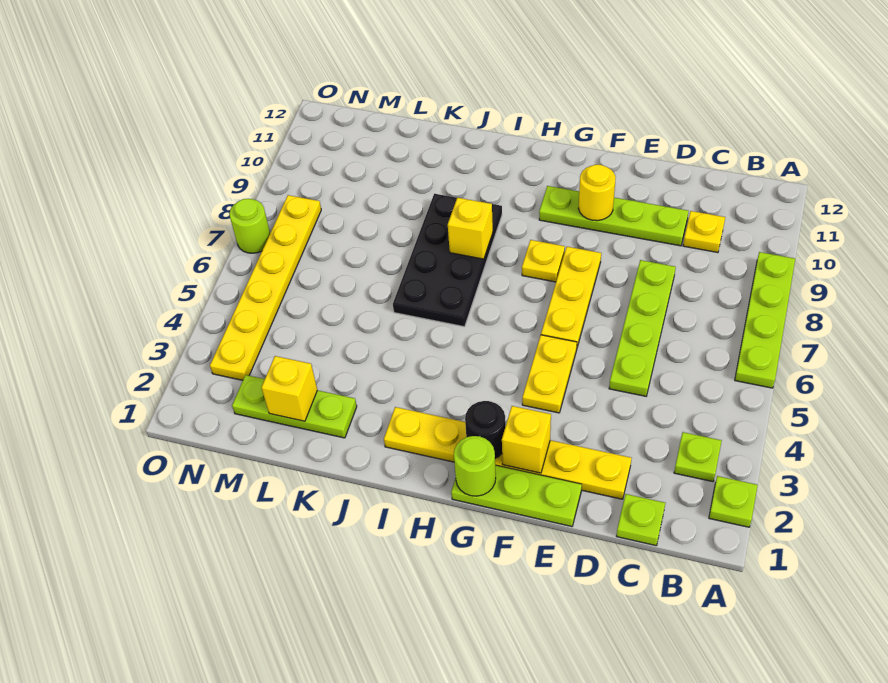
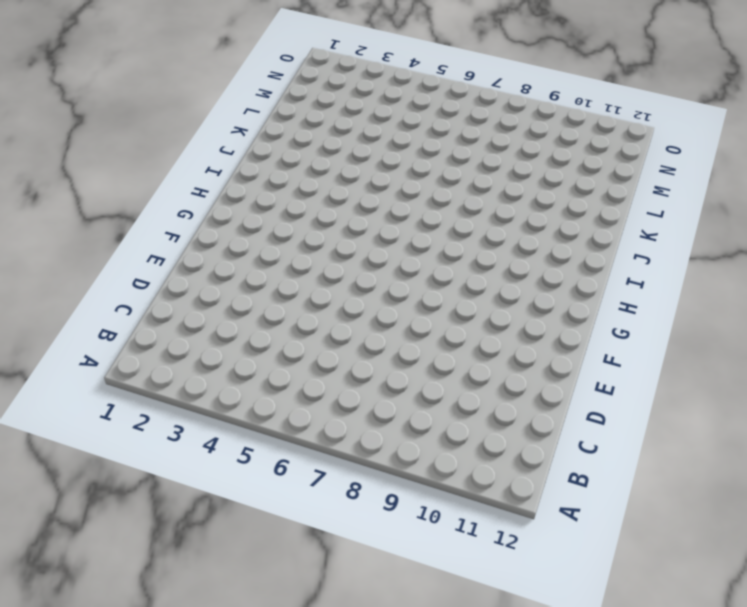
none -> lime plate A2 level 1
none -> lime plate A6:A9 level 1
none -> lime plate B3 level 1

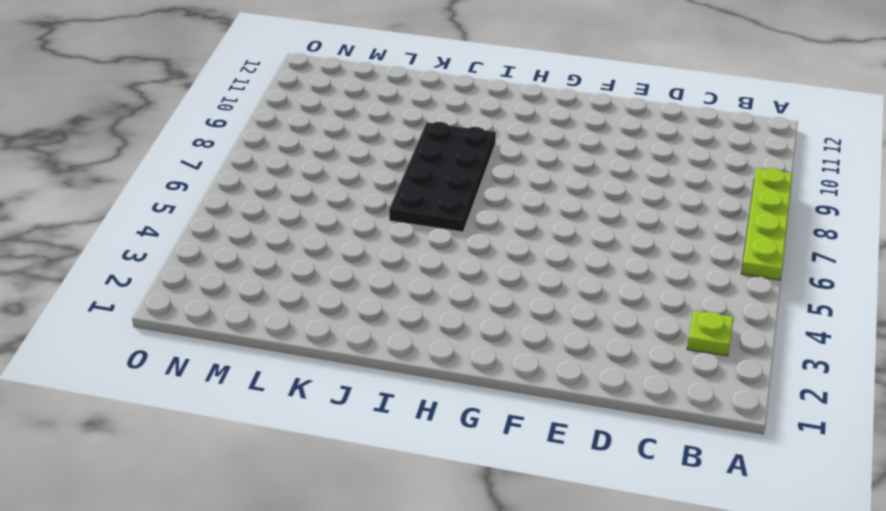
none -> lime plate A2 level 1
none -> lime plate C1 level 1
none -> yellow plate C10 level 1

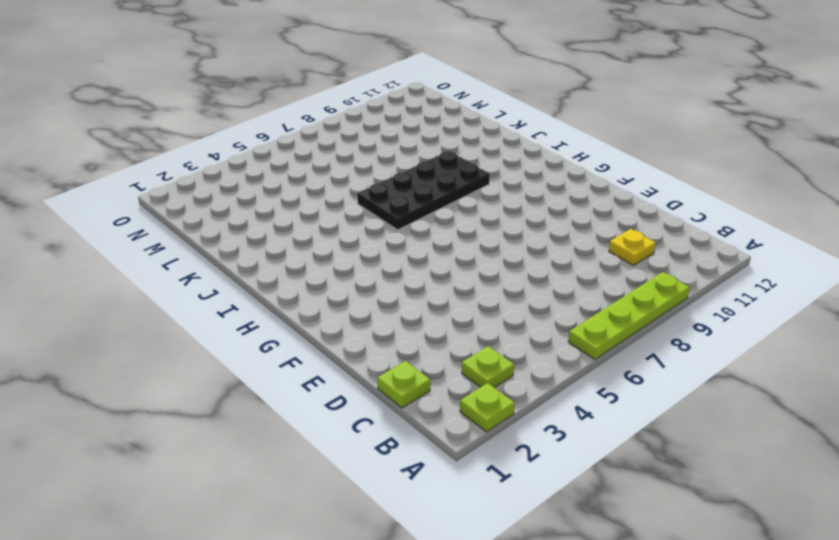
none -> yellow plate D2:I2 level 1
none -> lime plate D5:D8 level 1
none -> lime plate D10:G10 level 1

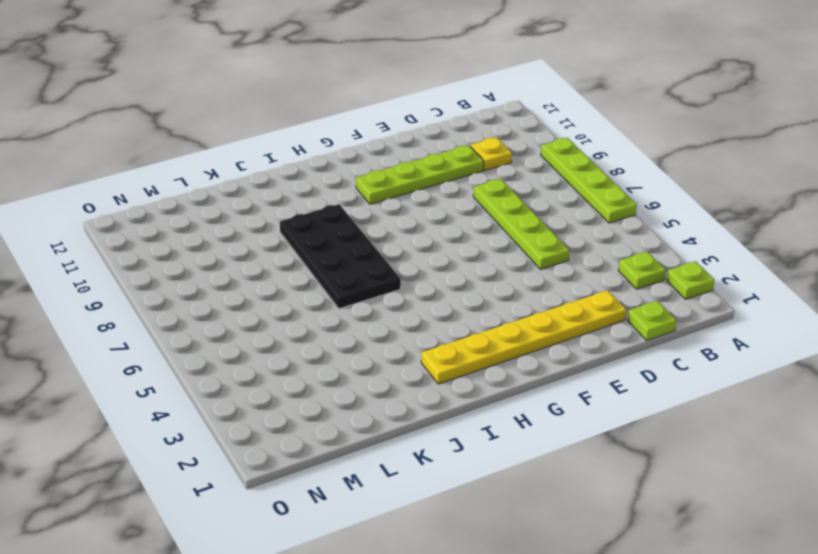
none -> lime plate E1:G1 level 1
none -> yellow plate F4:F5 level 1
none -> yellow plate F6:F8 level 1

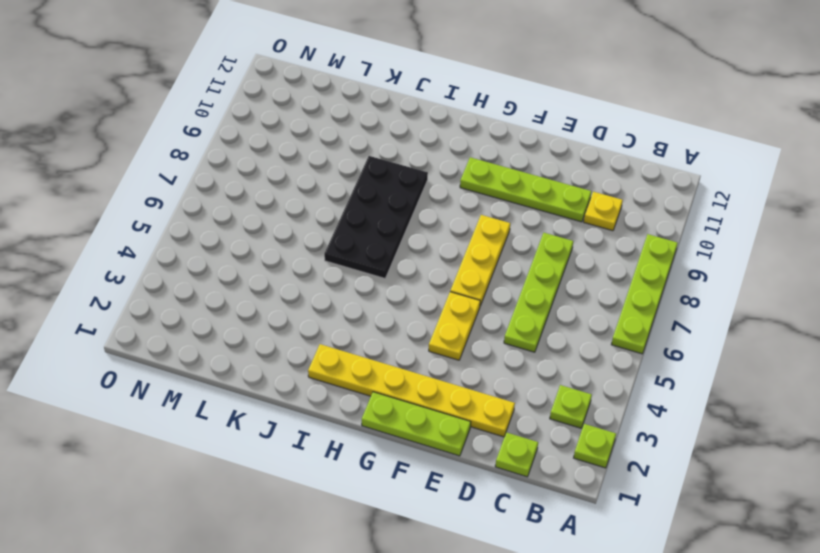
none -> yellow plate G8 level 1
none -> lime plate K2:M2 level 1
none -> yellow plate N3:N8 level 1

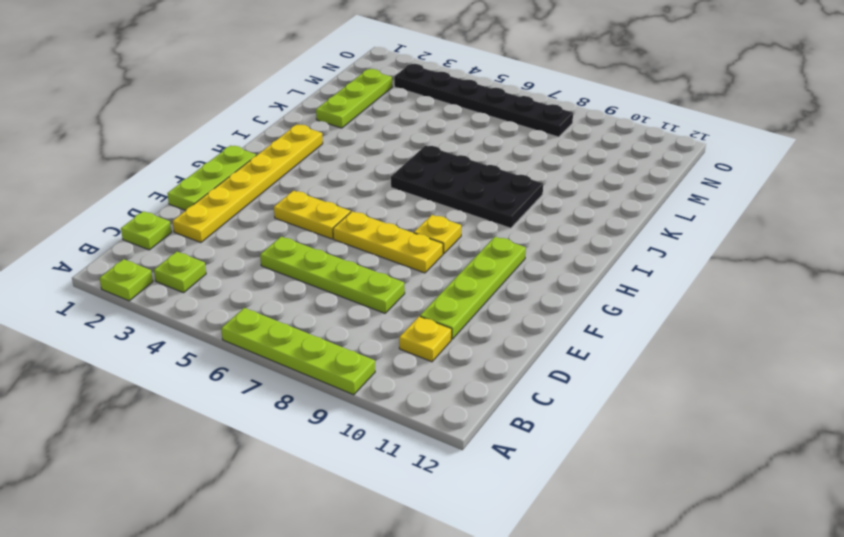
black plate N3:N8 level 1 -> yellow plate N3:N8 level 1
none -> lime round brick O7 level 1
none -> yellow brick F2 level 2
none -> yellow round brick F10 level 2

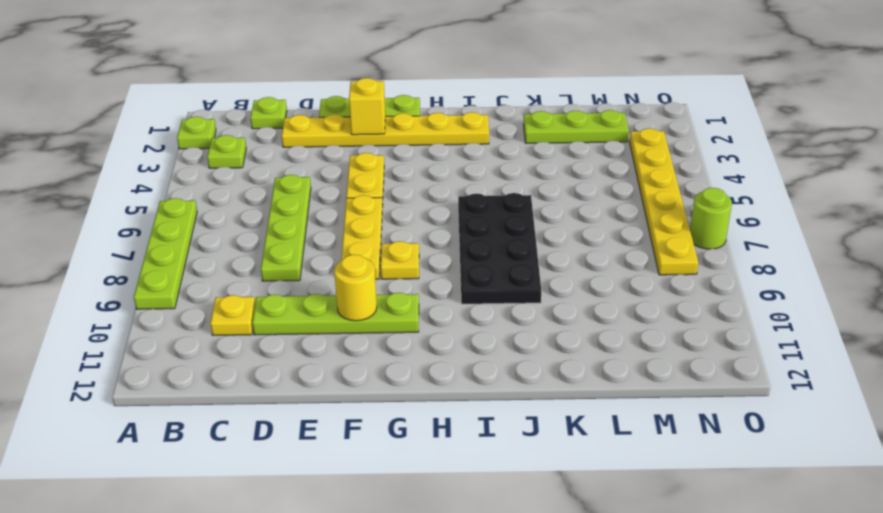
none -> lime round brick G1 level 2
none -> black round brick G2 level 2
none -> yellow brick I8 level 2

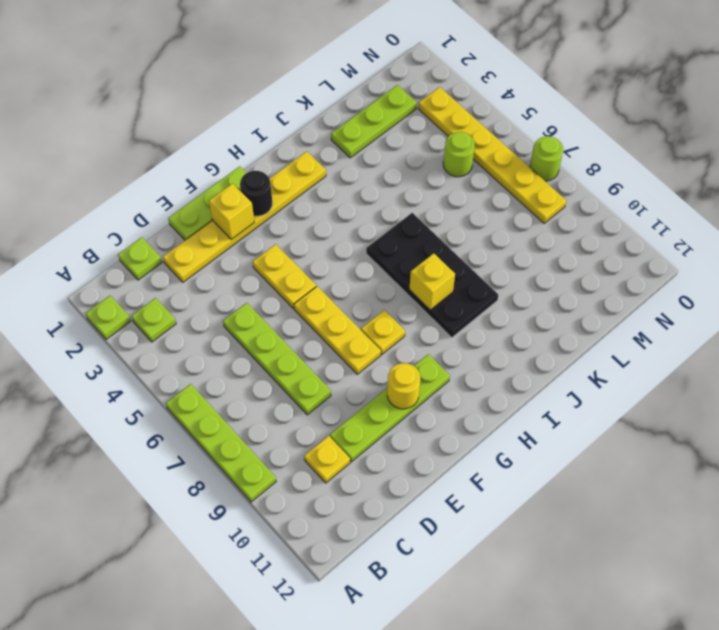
lime round brick M5 level 1 -> lime round brick G1 level 2
none -> yellow brick L2 level 2

